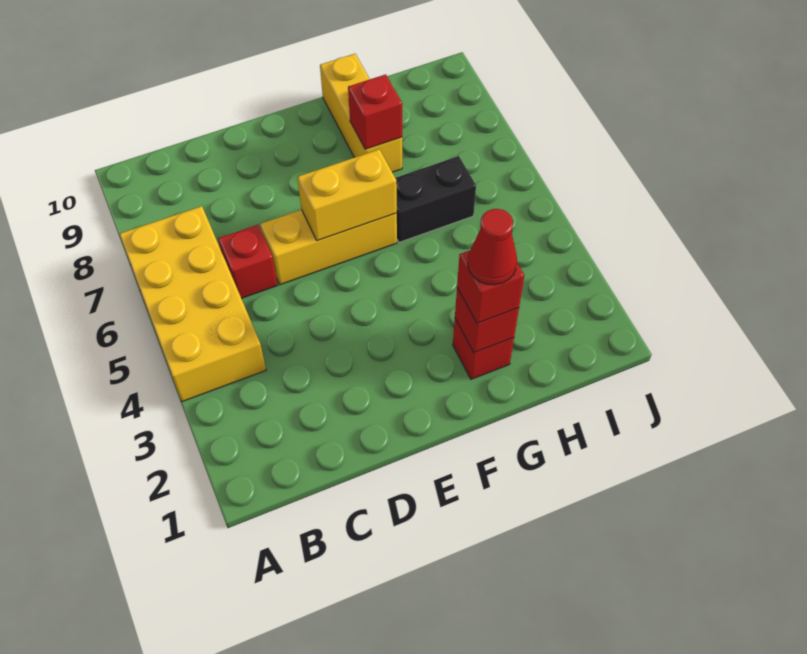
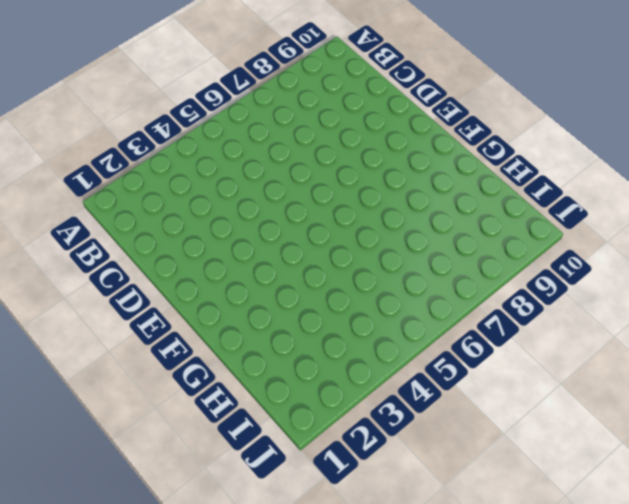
none -> yellow brick A4:B7 level 1
none -> red brick C6 level 1

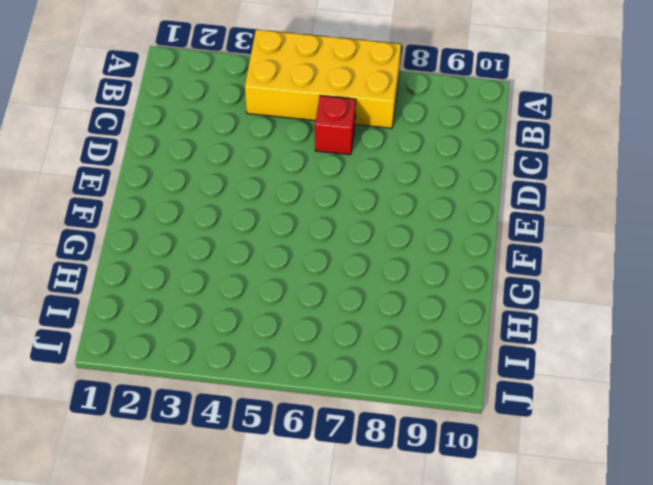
none -> yellow brick D6:F6 level 1
none -> red brick G2 level 1

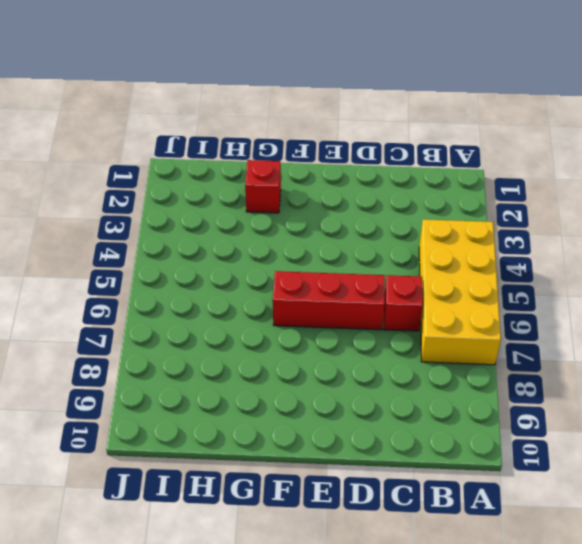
red brick D6:F6 level 1 -> yellow brick D6:F6 level 1
none -> black brick G6:H6 level 1
none -> yellow brick G8:G10 level 1

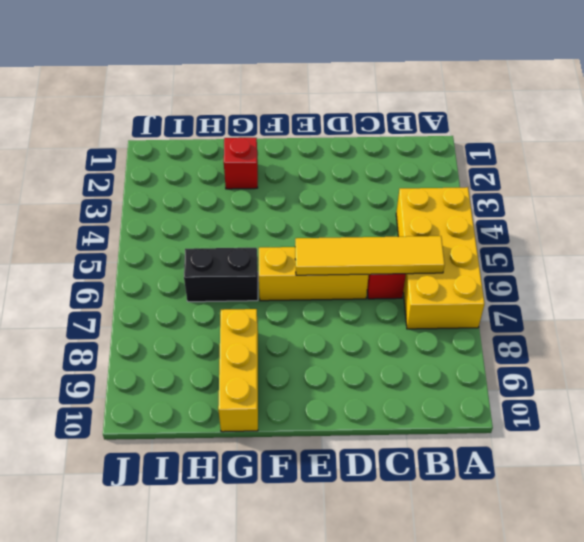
yellow tile B6:E6 level 2 -> yellow brick E6:F6 level 2
none -> red brick G2 level 2
none -> red brick G8 level 2

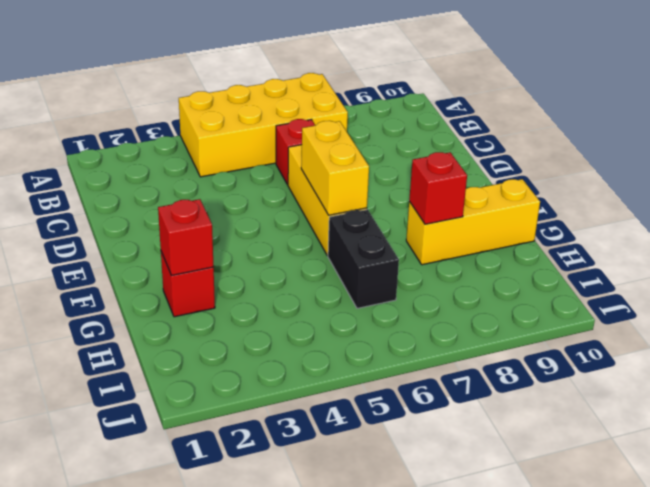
none -> red brick G2 level 3
none -> red cone G2 level 4

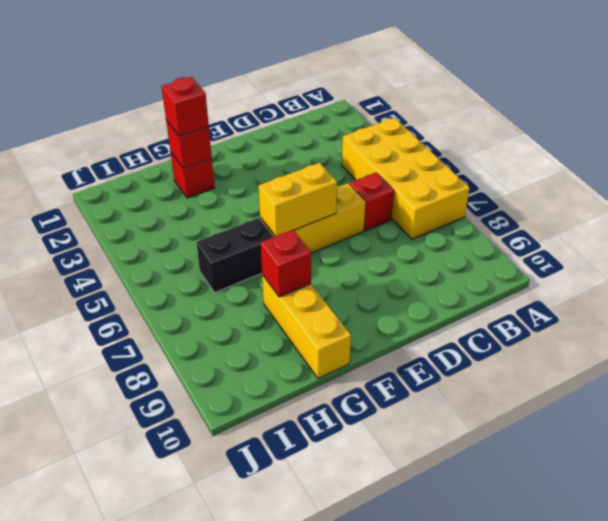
none -> red cone G2 level 4

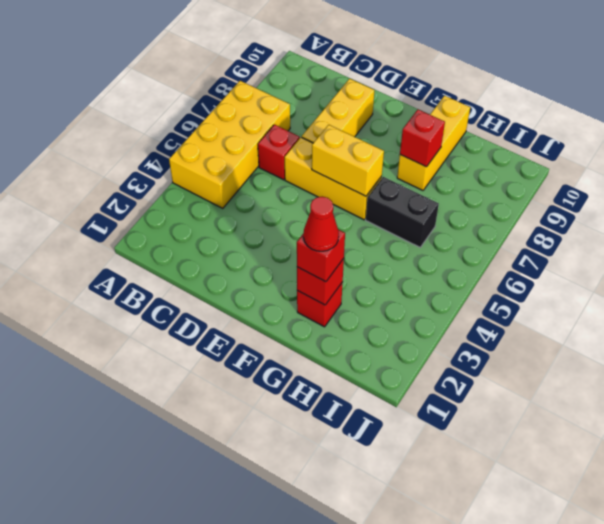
yellow brick D7:D9 level 1 -> none

